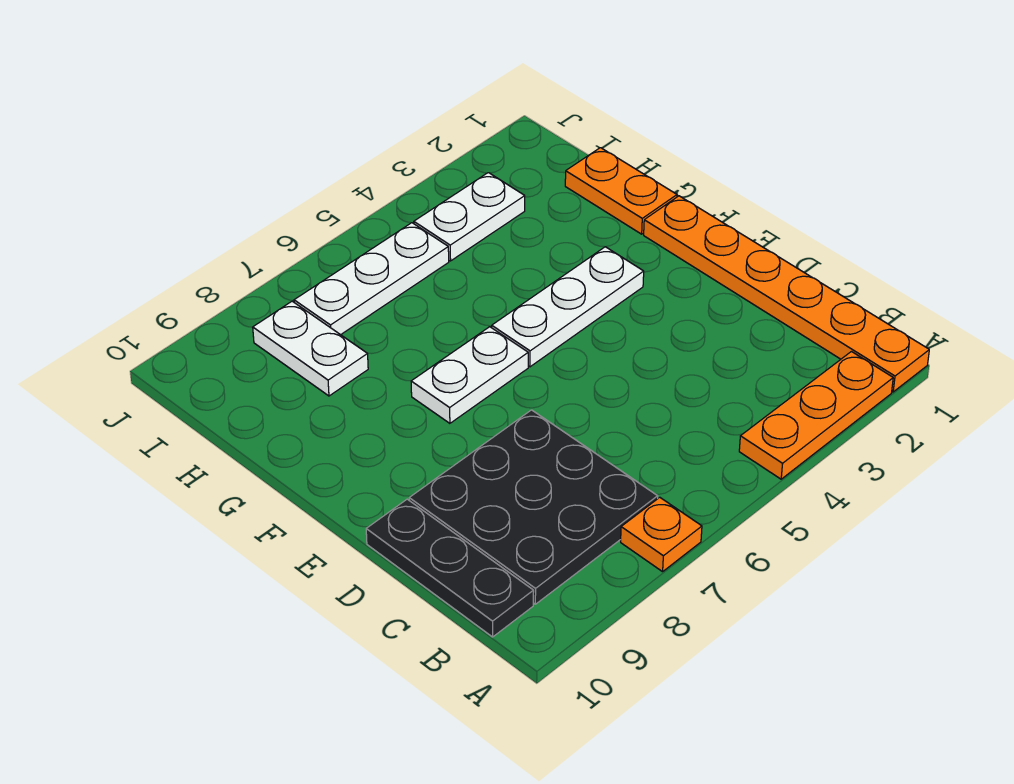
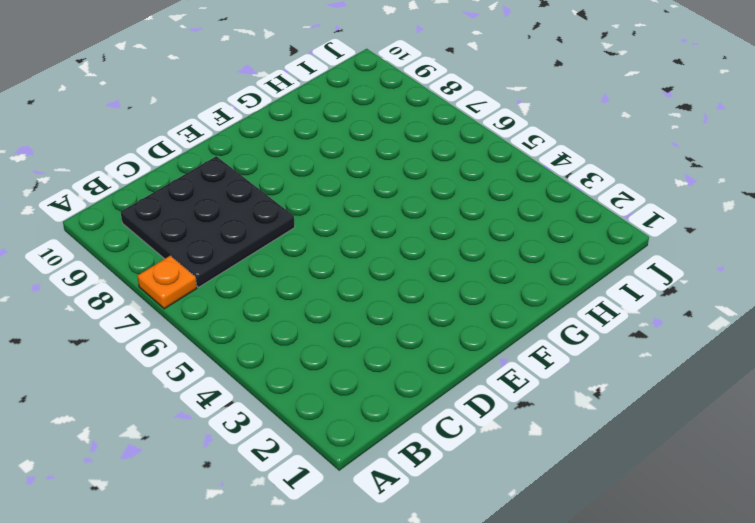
none -> orange plate A1:F1 level 1
none -> orange plate A2:A4 level 1

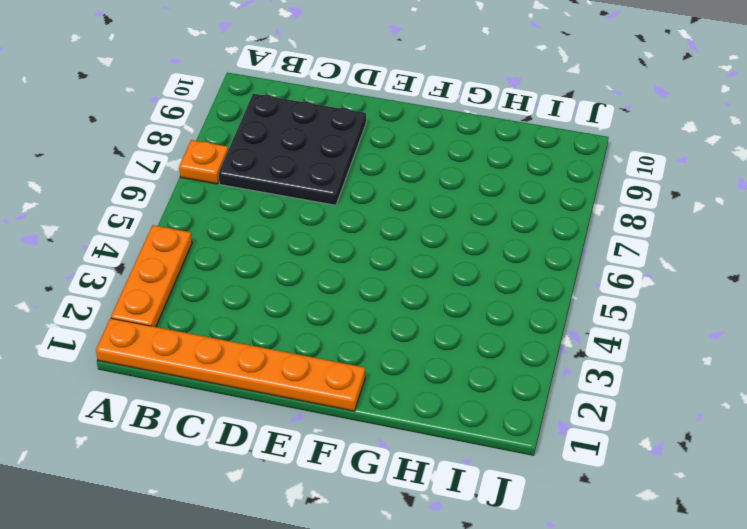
none -> black plate B10:D10 level 1
none -> white plate F3:F5 level 1

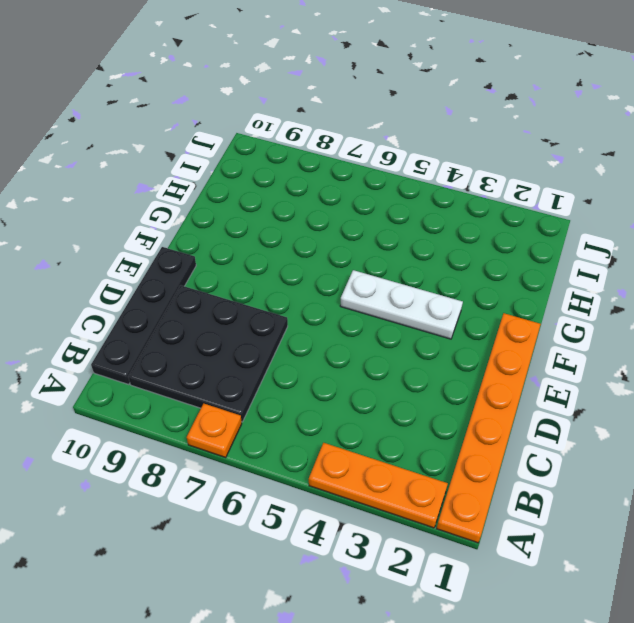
black plate B10:E10 level 1 -> black plate B10:D10 level 1
none -> white plate F6:F7 level 1
none -> orange plate G1:H1 level 1

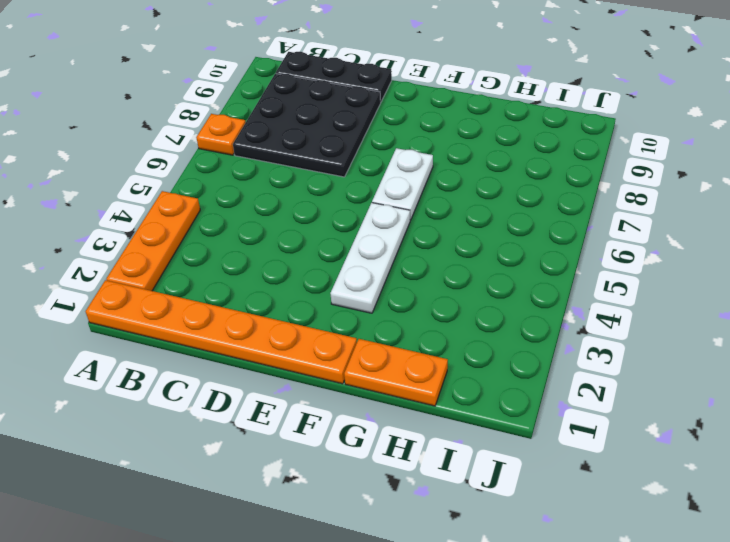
none -> white plate H8:I8 level 1
none -> white plate I3:I4 level 1

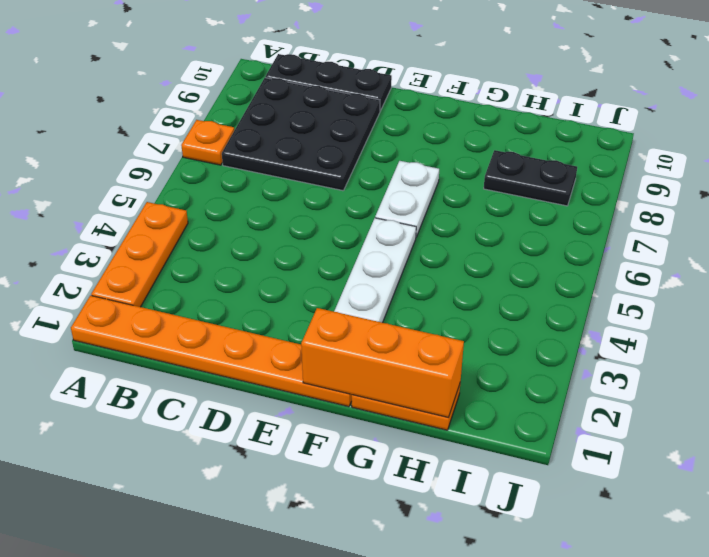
orange brick F1:H1 level 2 -> none
black plate H8:I8 level 1 -> white plate H8:I8 level 1
none -> white plate I3:I4 level 1
none -> white plate I5:I7 level 1

